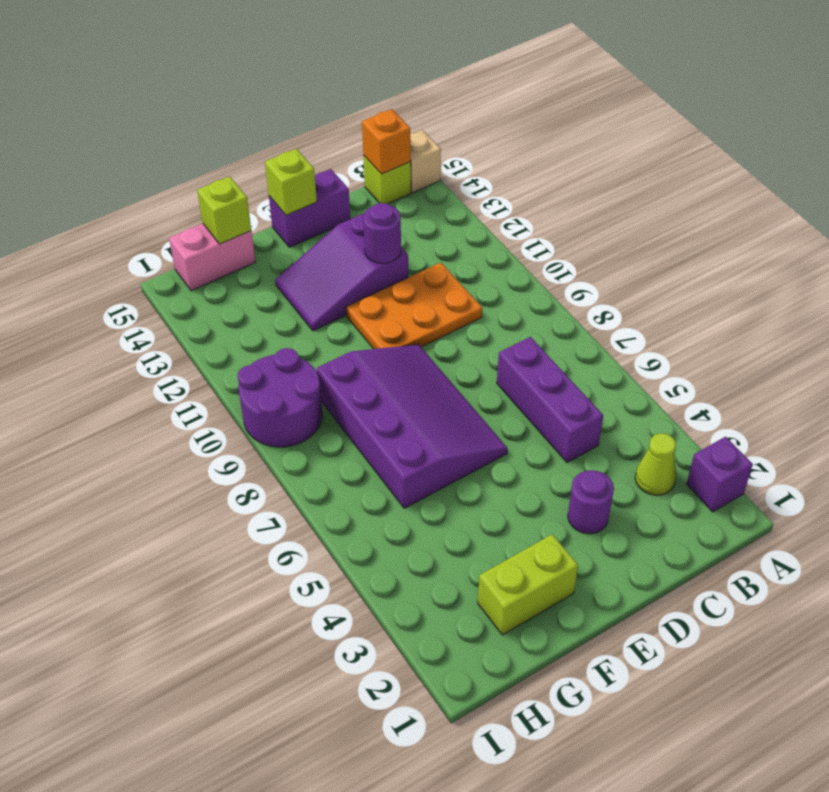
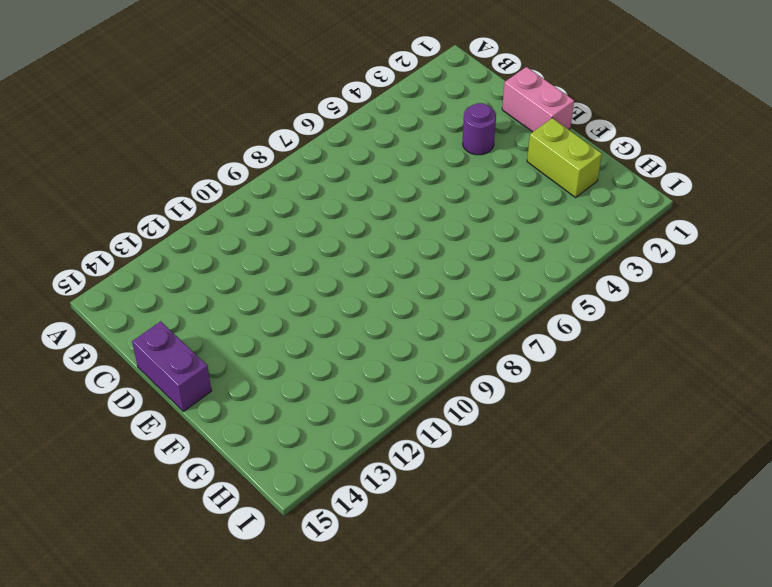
pink brick D1:E1 level 1 -> pink brick G15:H15 level 1
none -> purple brick A2 level 1
none -> tan brick A15 level 1
none -> lime cone B3 level 1

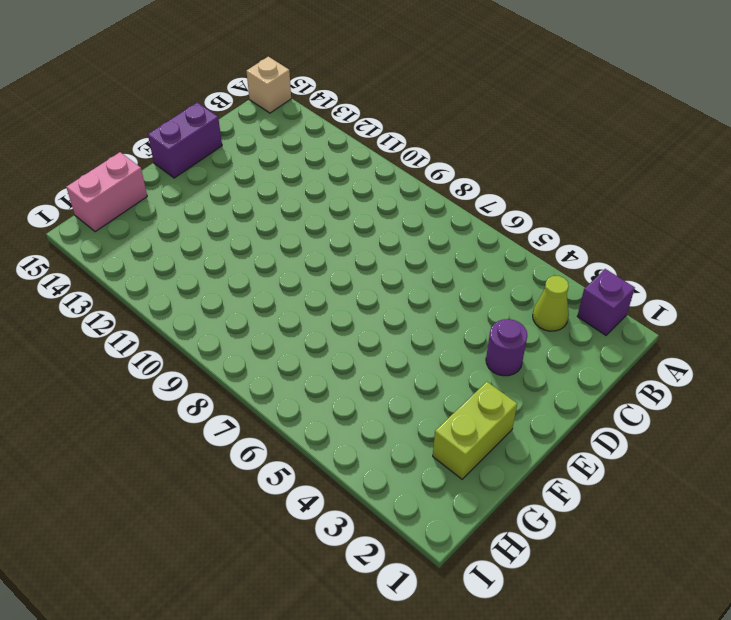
none -> lime brick B15 level 1
none -> purple brick C5:C7 level 1
none -> orange plate C10:E11 level 1

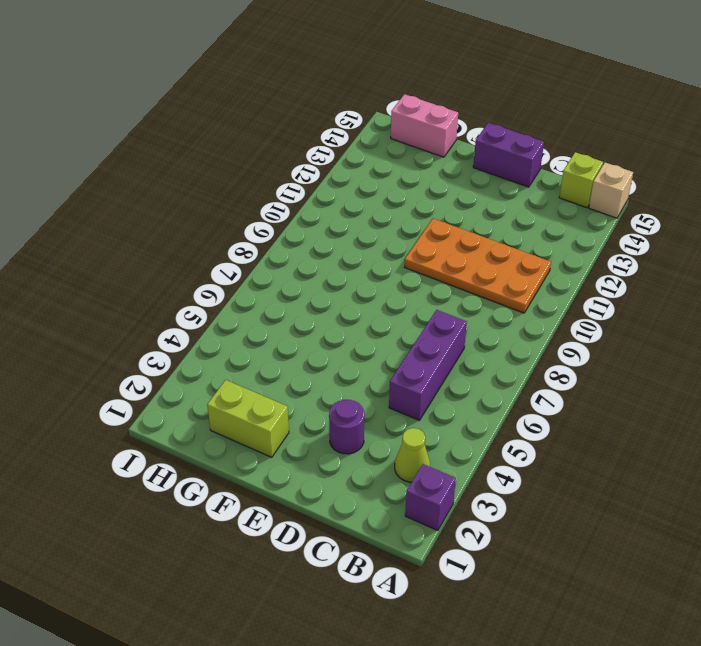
orange plate B10:E11 level 1 -> orange plate C10:E11 level 1
none -> purple slope D12:F13 level 1 top D
none -> purple slope E6:G9 level 1 top G
none -> purple round brick H9:I10 level 1

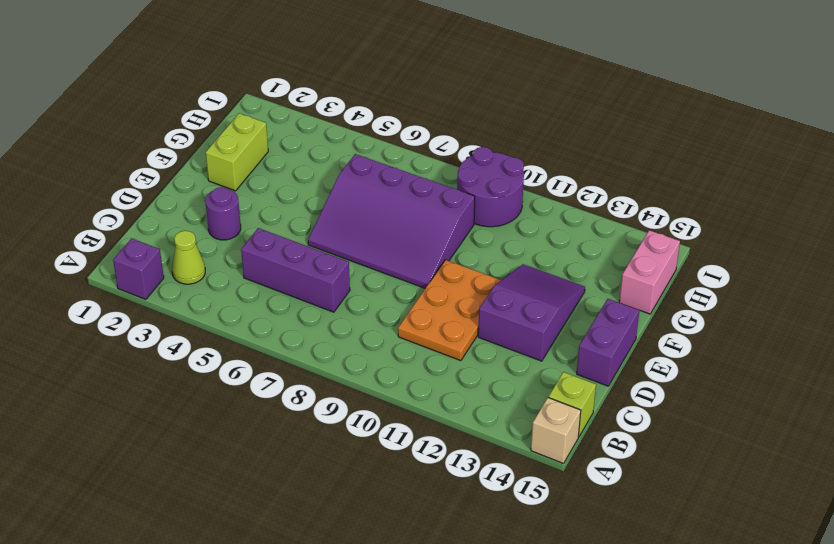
none -> orange brick B15 level 2
none -> purple round brick D12 level 2
none -> lime brick E15 level 2

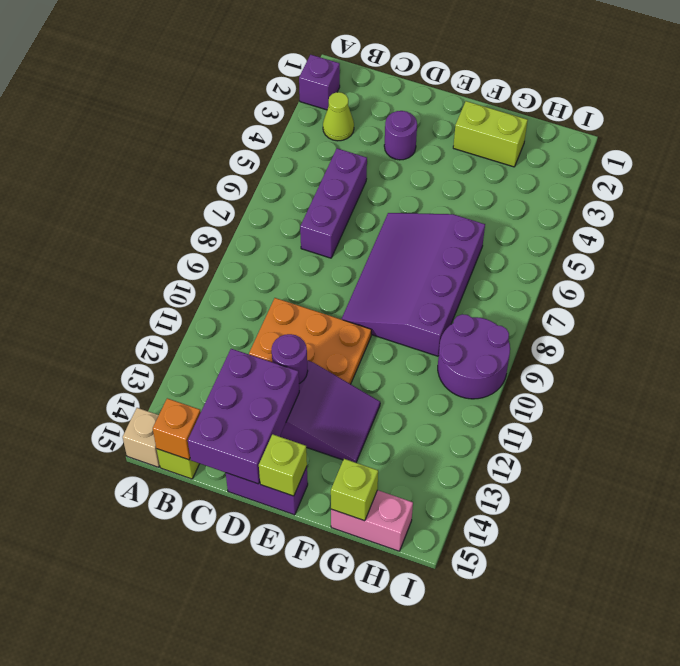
purple brick C13:D15 level 2 -> none

